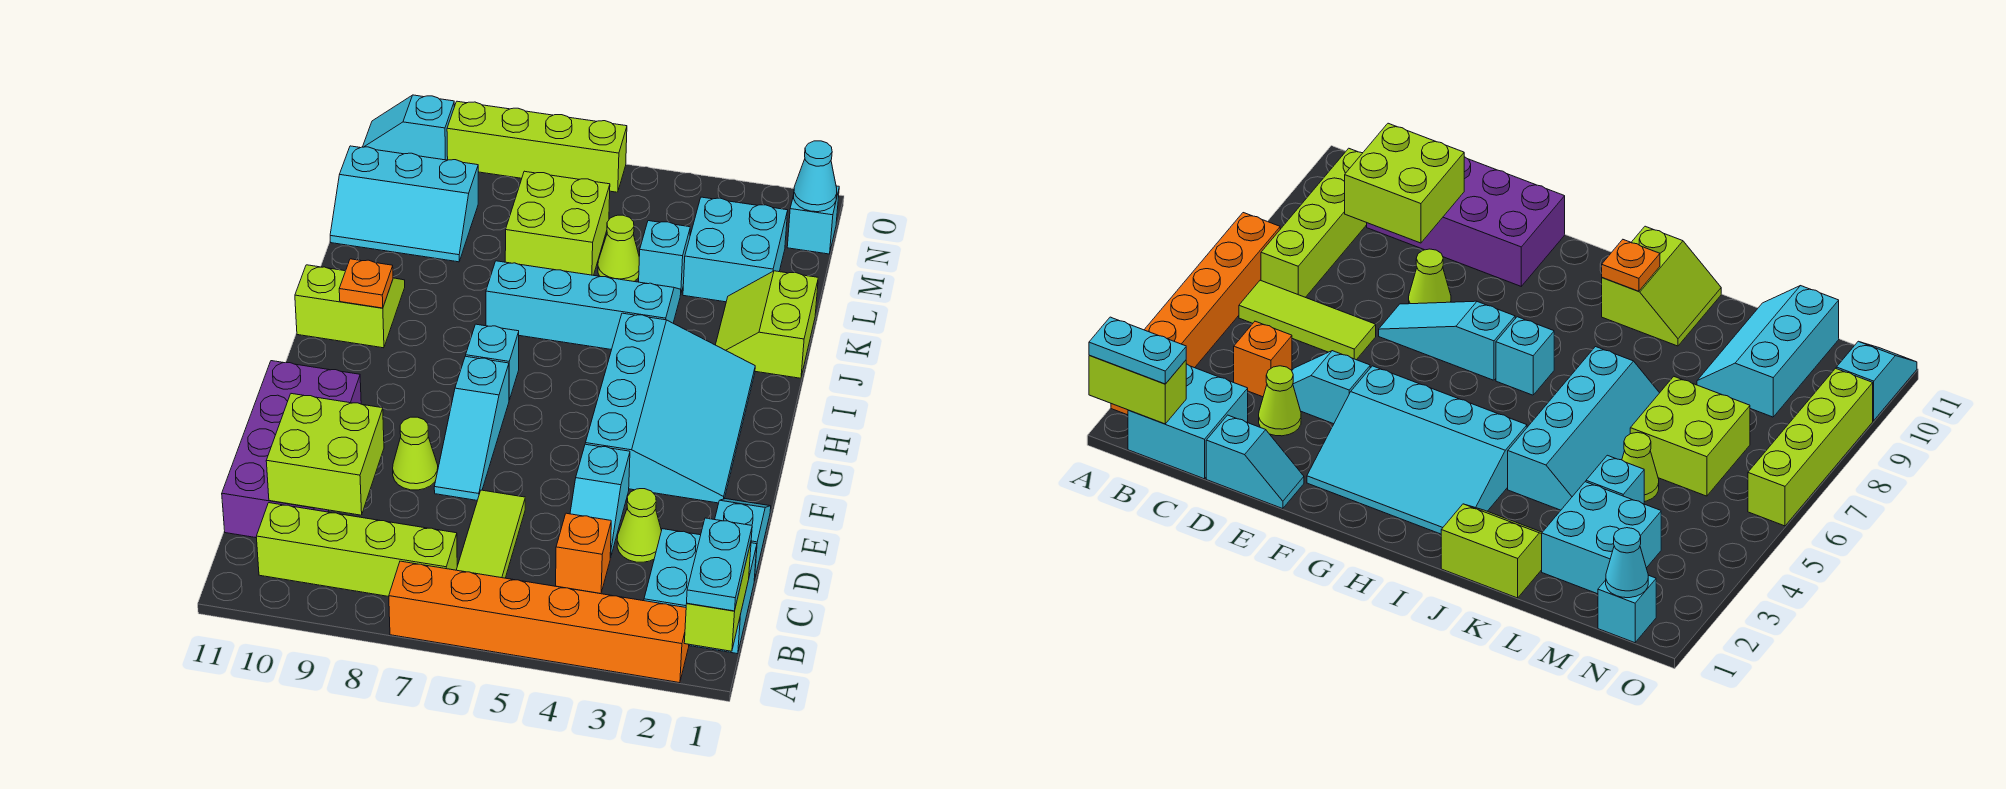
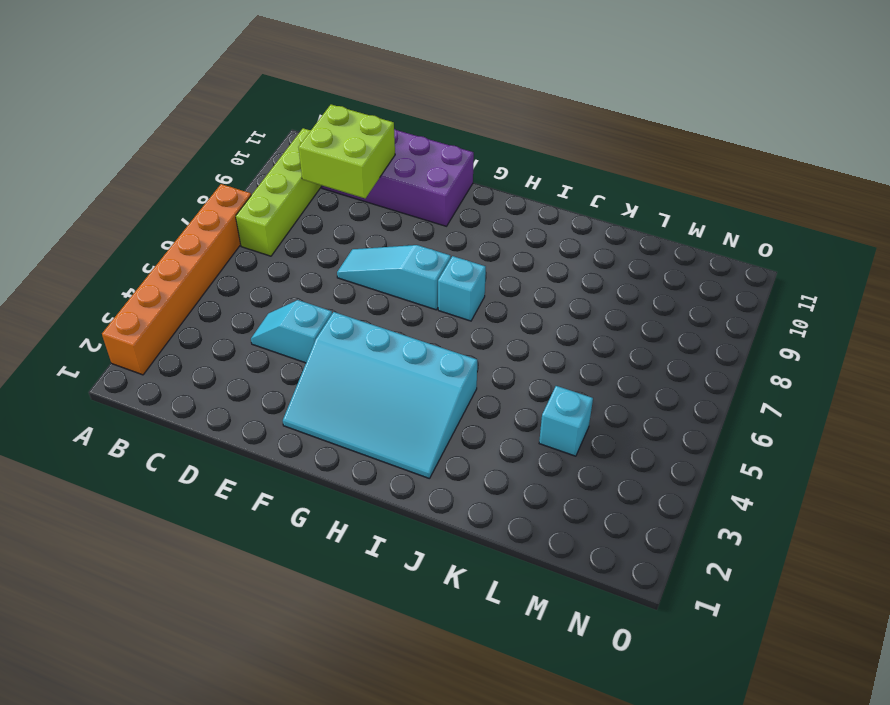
none -> cyan brick B1:C2 level 1
none -> lime tile B6:D6 level 1
none -> orange brick C4 level 1

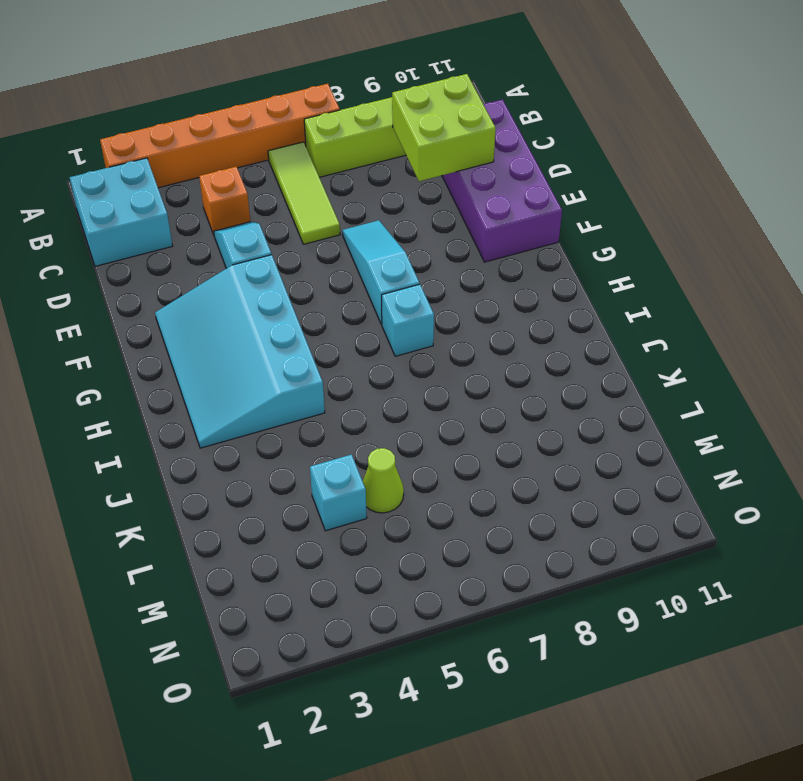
none -> cyan slope D1:E1 level 1 top D
none -> lime cone D3 level 1
none -> lime cone E8 level 1

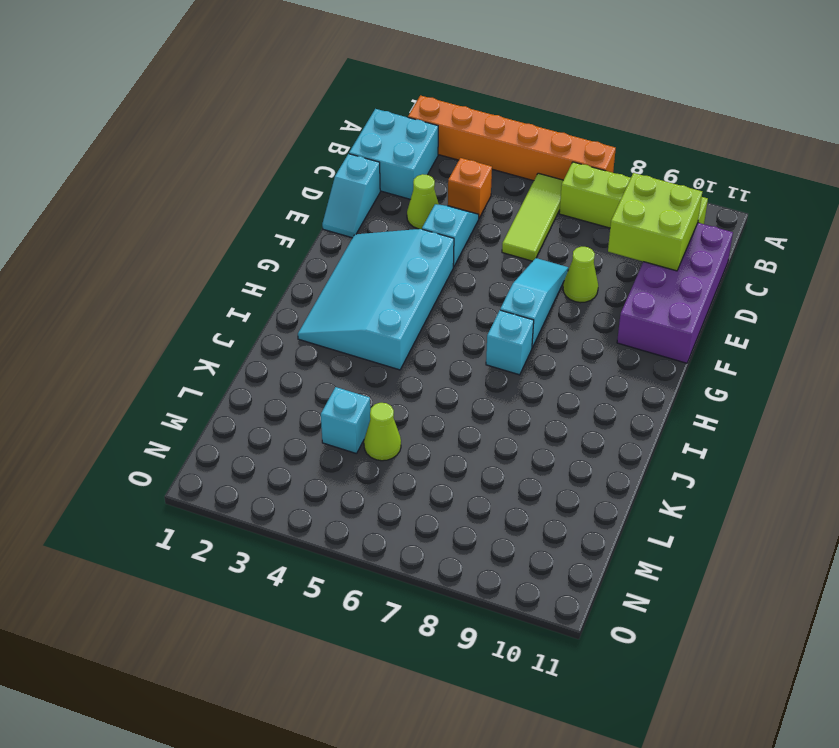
none -> lime slope I10:J11 level 1 top I
none -> lime slope J1:K2 level 1 top 1
none -> cyan slope J4:K7 level 1 top J

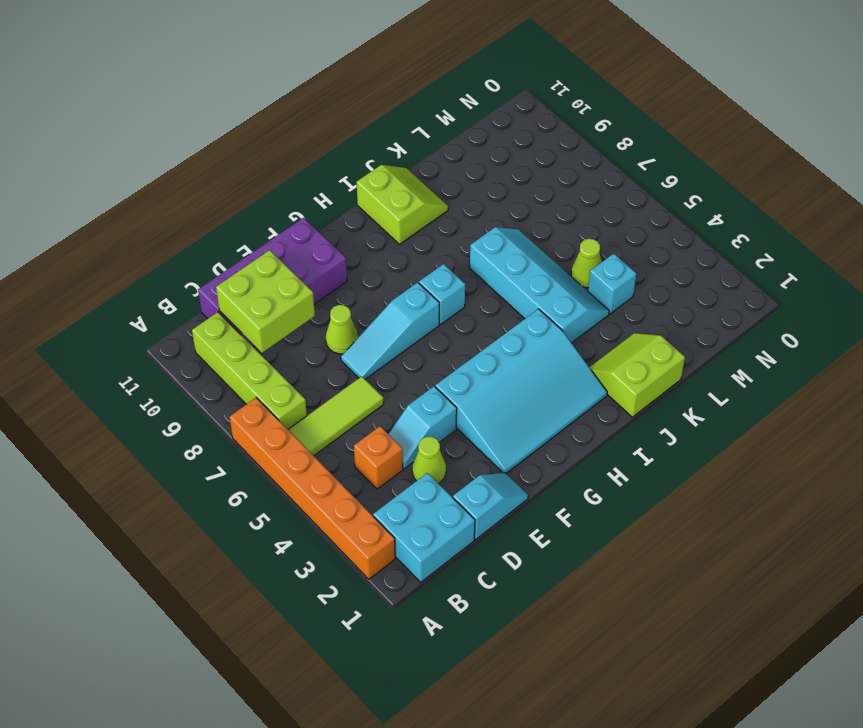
none -> cyan brick L2:M3 level 1
none -> lime brick L6:M7 level 1
none -> cyan slope L9:M11 level 1 top M

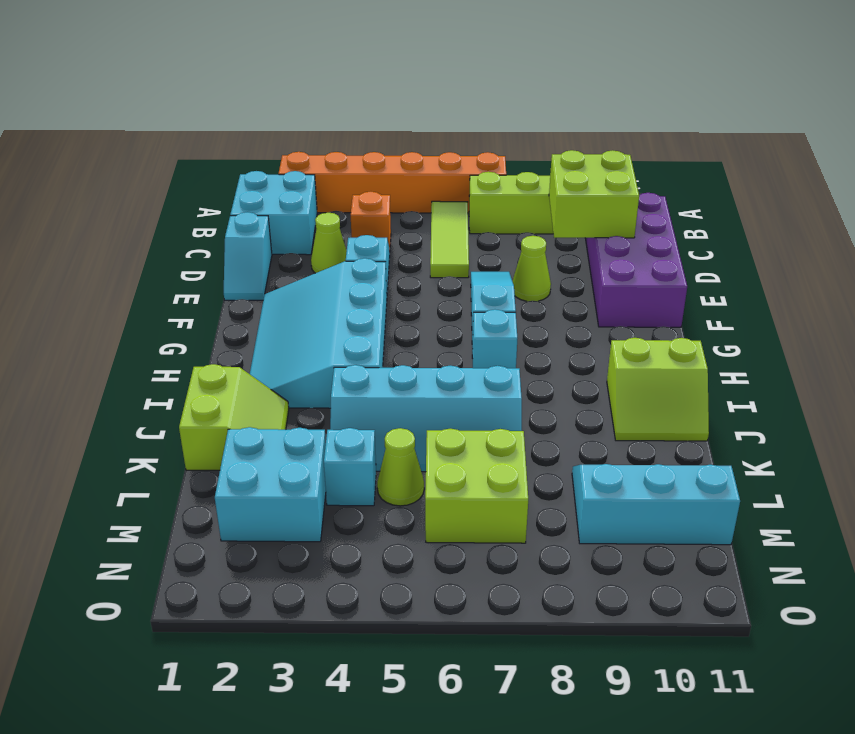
none -> cyan brick N1 level 1
none -> lime brick O6:O9 level 1
none -> cyan slope O10:O11 level 1 top 10

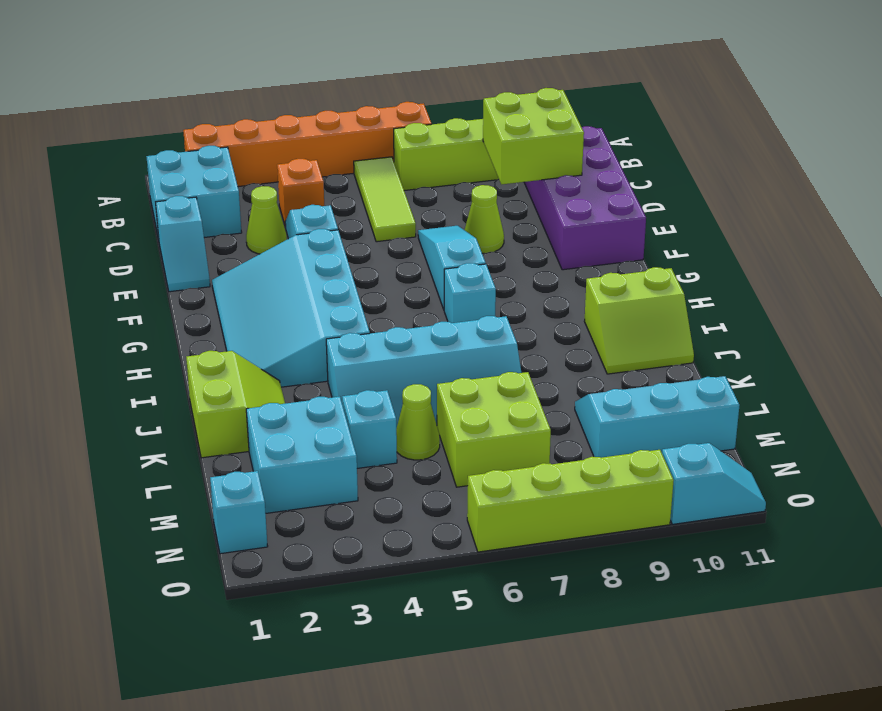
none -> lime brick A1:B1 level 2
none -> orange plate I10 level 2
none -> cyan cone N1 level 2

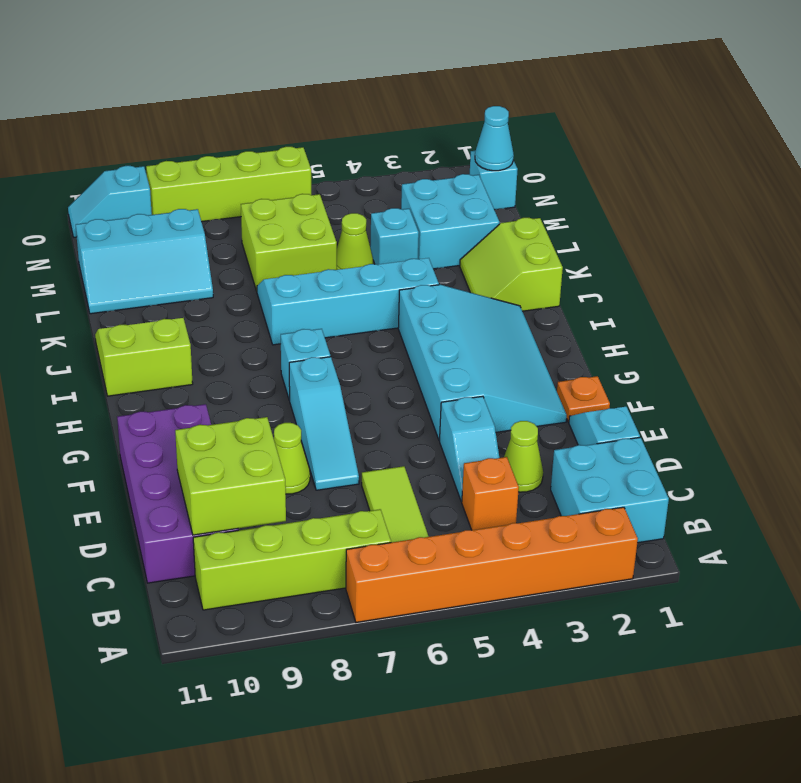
orange plate F1 level 1 -> orange plate I10 level 2
none -> lime brick A1:B1 level 2
none -> cyan plate A1:B1 level 3

